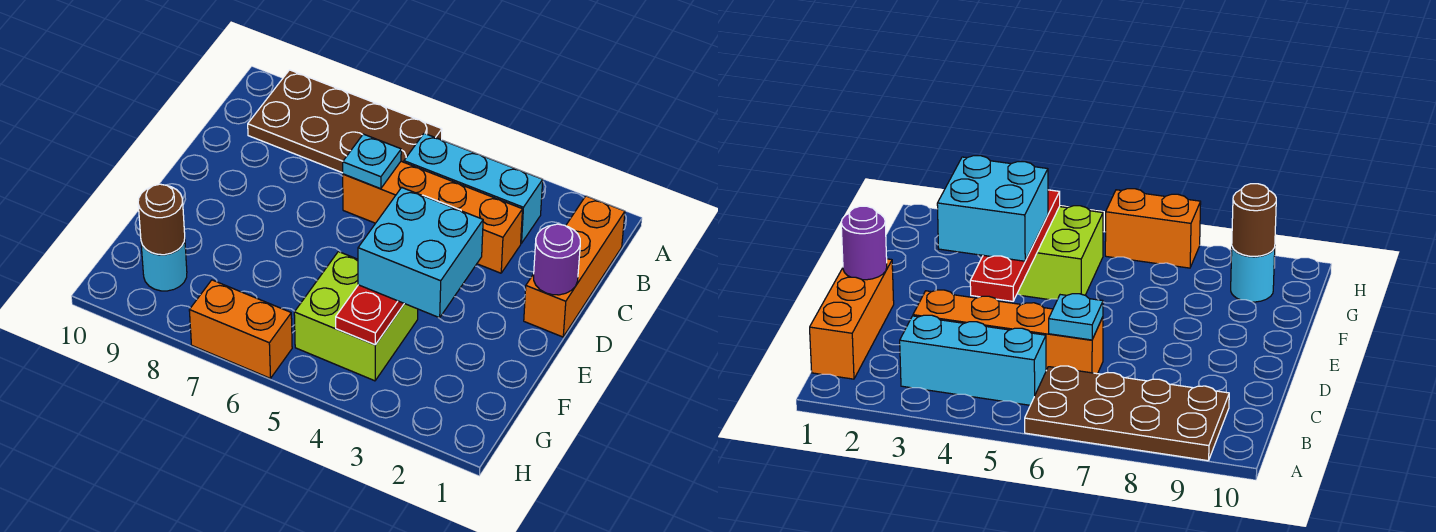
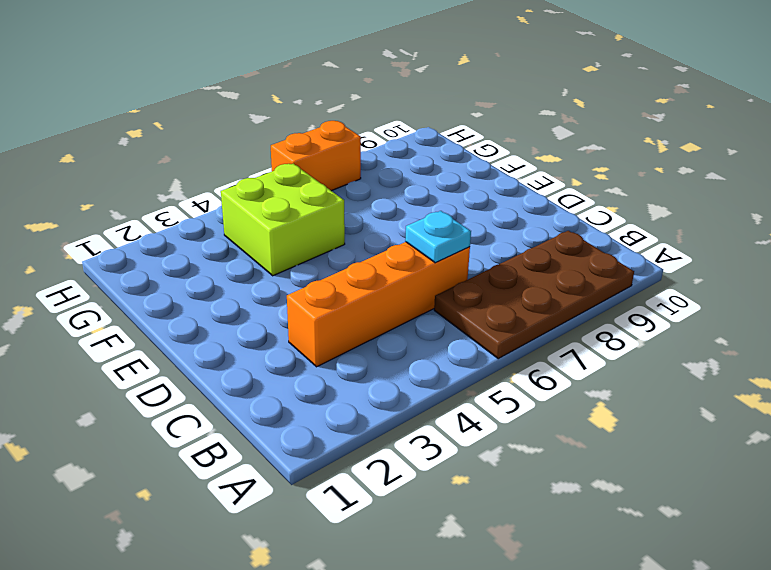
none -> orange brick B1:D1 level 1
none -> cyan brick B3:B5 level 1
none -> cyan round brick G9 level 1

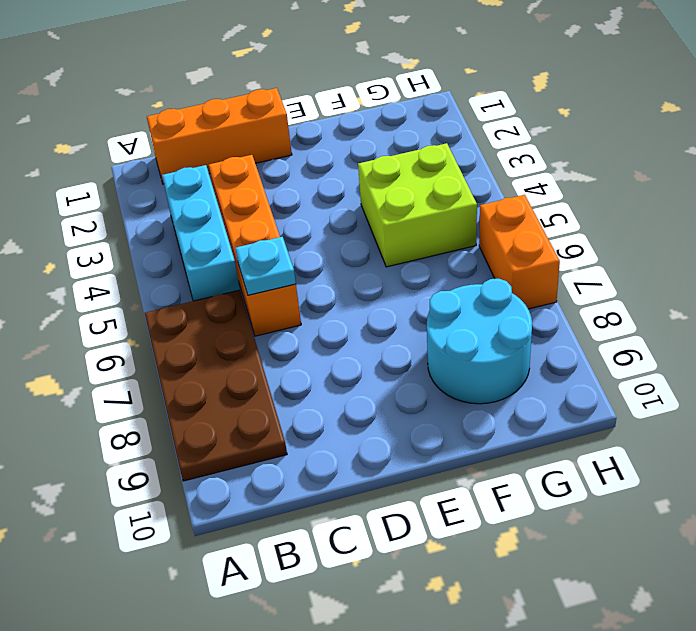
cyan round brick F8:G9 level 1 -> cyan round brick G9 level 1
none -> purple round brick D1 level 2
none -> red plate D4:G4 level 2
none -> brown round brick G9 level 2

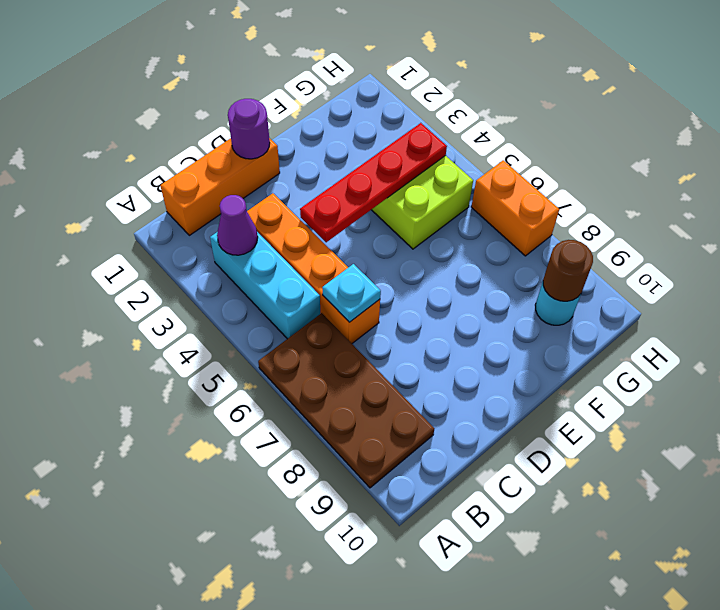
purple cone B3 level 2 -> none
none -> cyan brick E3:F4 level 3

